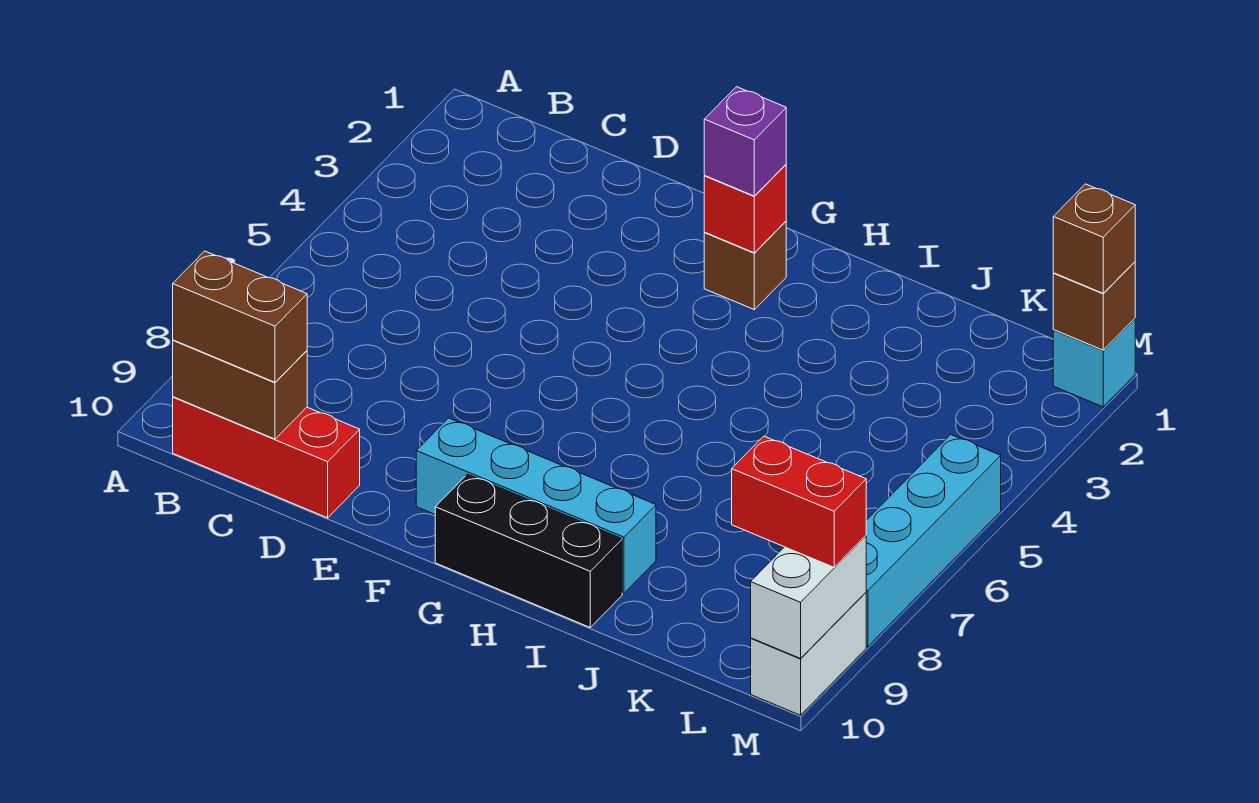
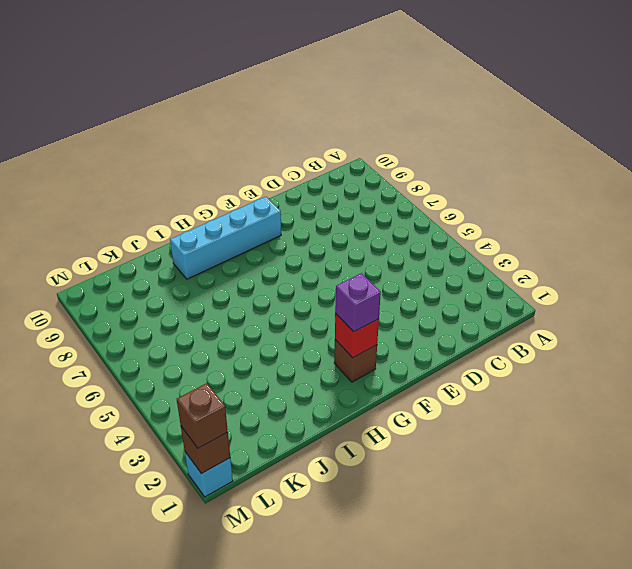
none -> red brick B10:D10 level 1
none -> black brick G10:I10 level 1
none -> cyan brick M5:M8 level 1

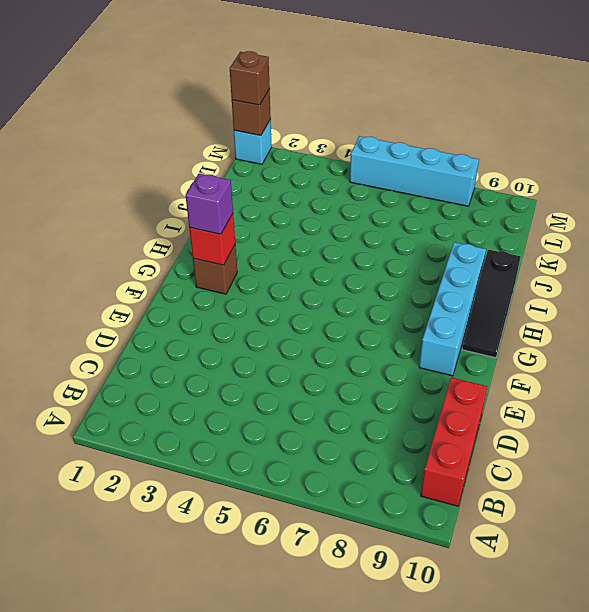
black slope G10:I10 level 1 top I -> black brick G10:I10 level 1
none -> white brick M9:M10 level 1
none -> brown brick B10:C10 level 2
none -> white brick M9:M10 level 2

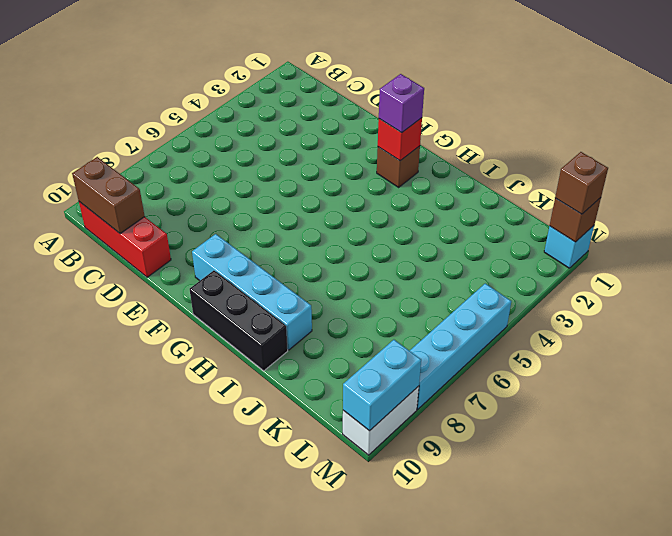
cyan brick M9:M10 level 2 -> white brick M9:M10 level 2
none -> brown brick B10:C10 level 3
none -> red brick L9:M9 level 3

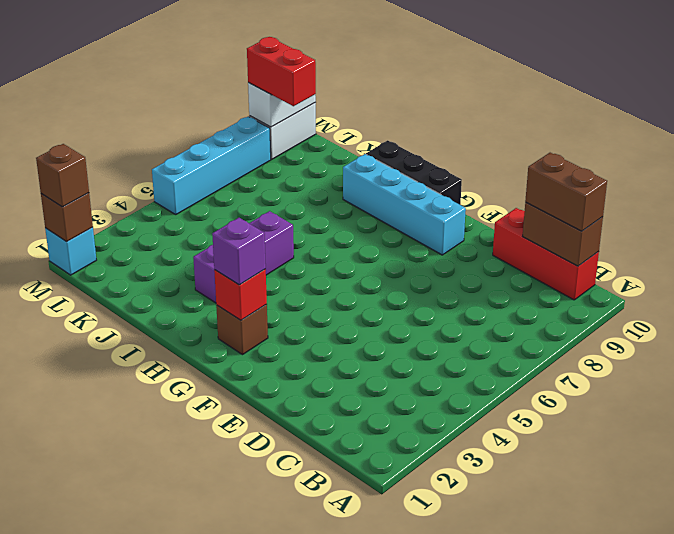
purple brick I3:I5 level 1 -> none

